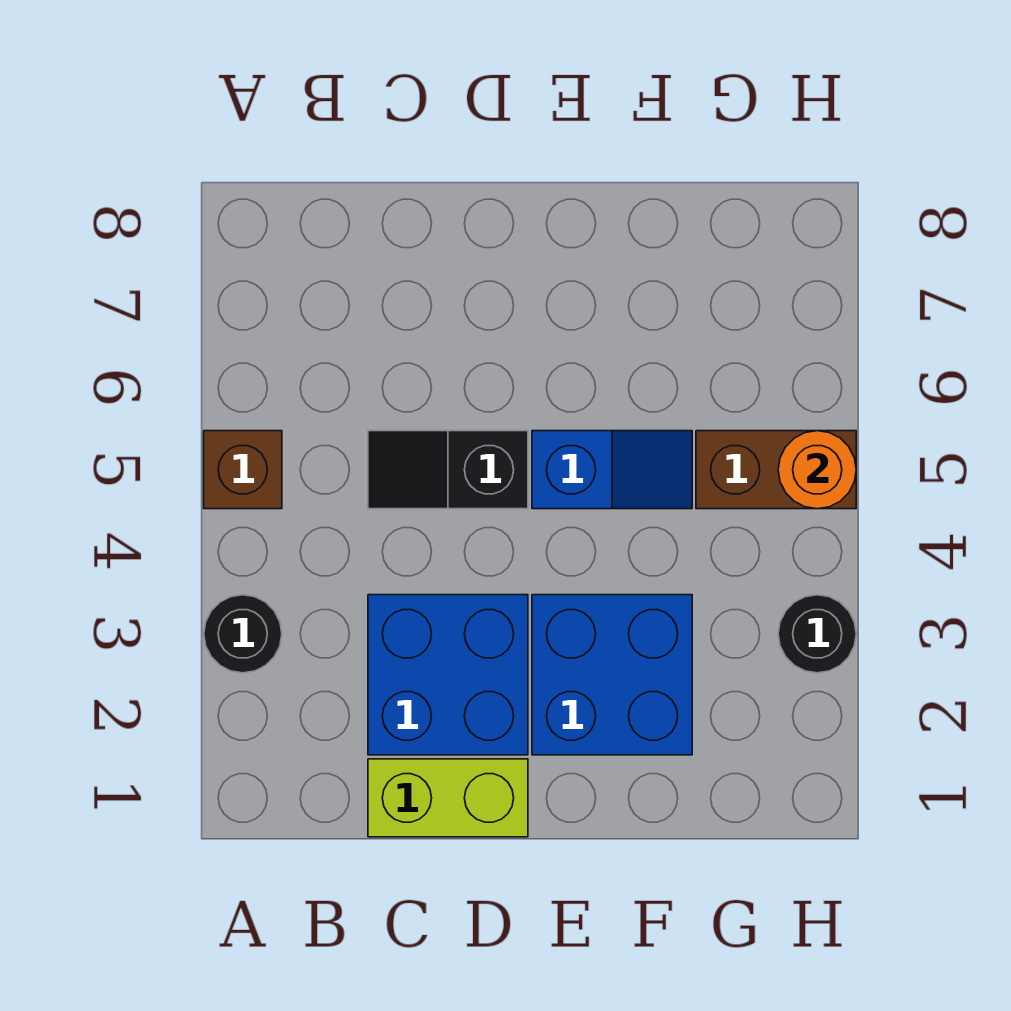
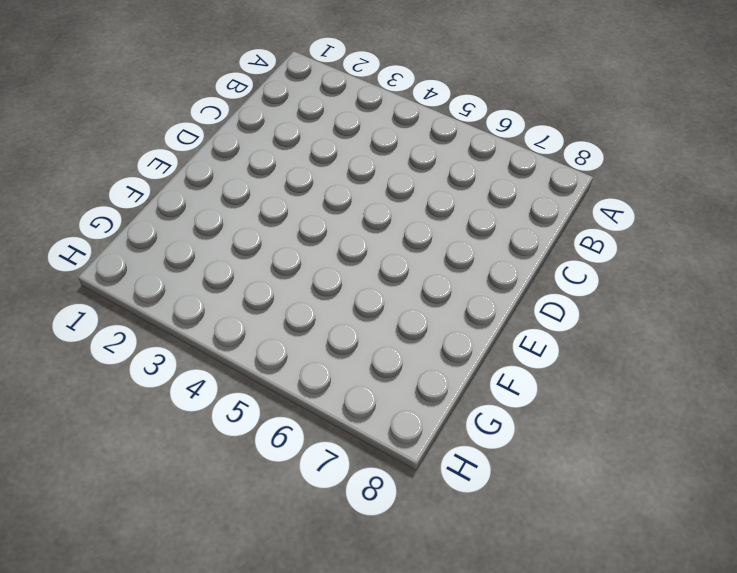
none -> black round brick A3 level 1
none -> brown brick A5 level 1

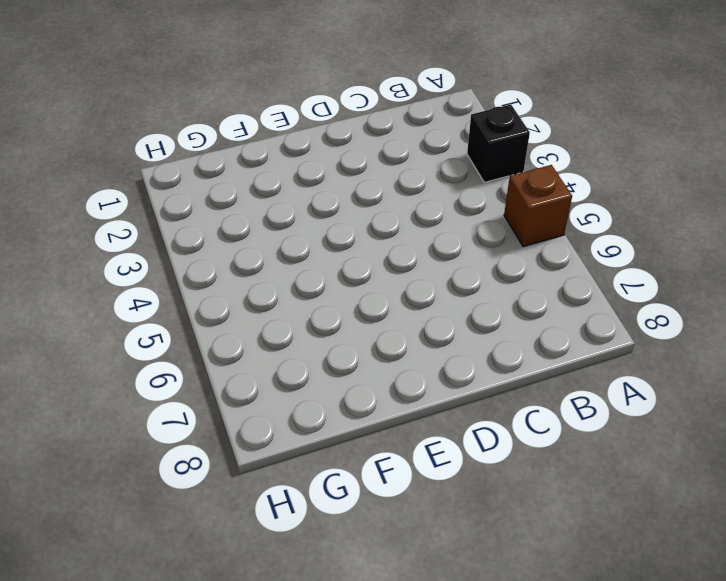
black brick A3 level 1 -> black round brick A3 level 1
none -> lime brick C1:D1 level 1
none -> blue brick C2:D3 level 1

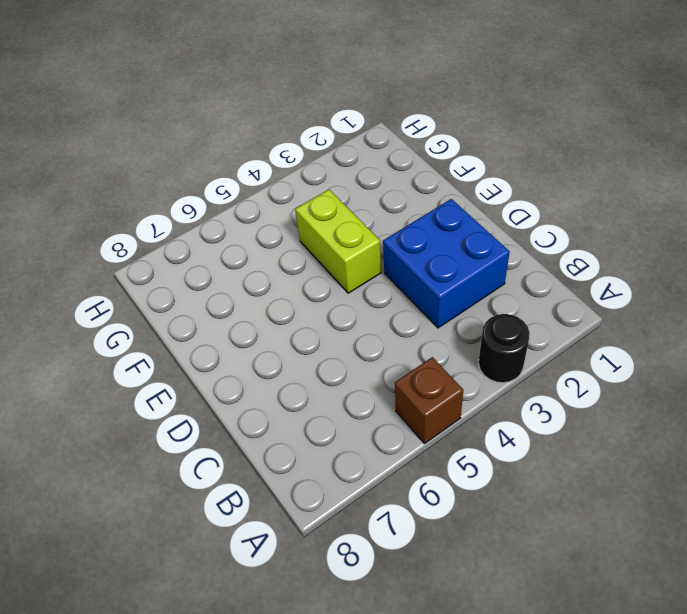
lime brick E4:F4 level 1 -> lime brick C1:D1 level 1
none -> black slope C5:D5 level 1 top D
none -> blue brick E2:F3 level 1

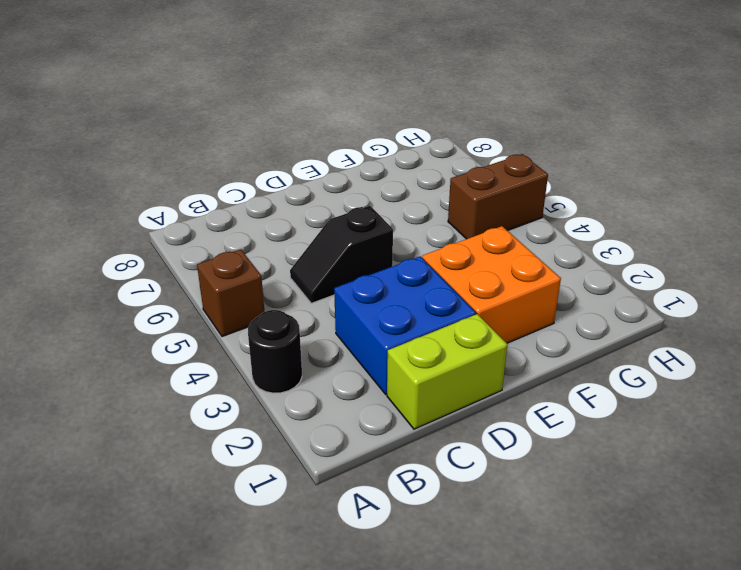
orange brick E2:F3 level 1 -> blue brick E2:F3 level 1
none -> blue slope E5:F5 level 1 top E
none -> black round brick H3 level 1

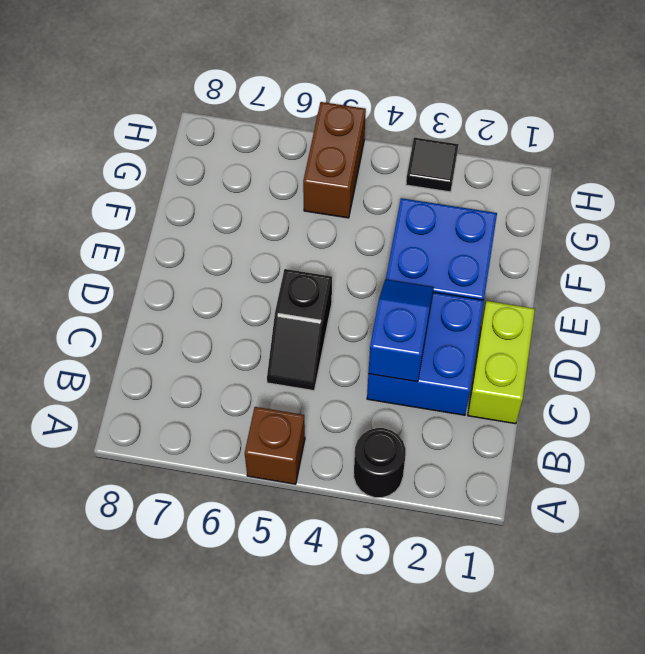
blue slope C3:D3 level 2 top C -> blue slope E5:F5 level 1 top E
black tile H3 level 1 -> black round brick H3 level 1
none -> orange round brick H5 level 2

